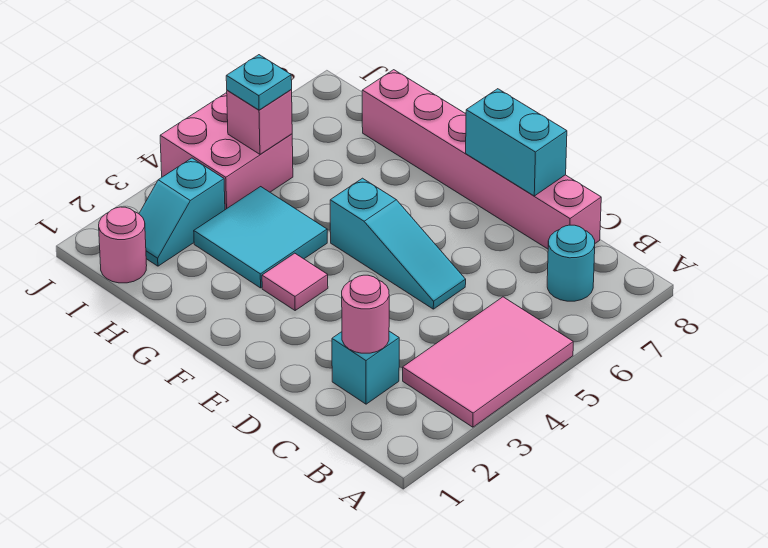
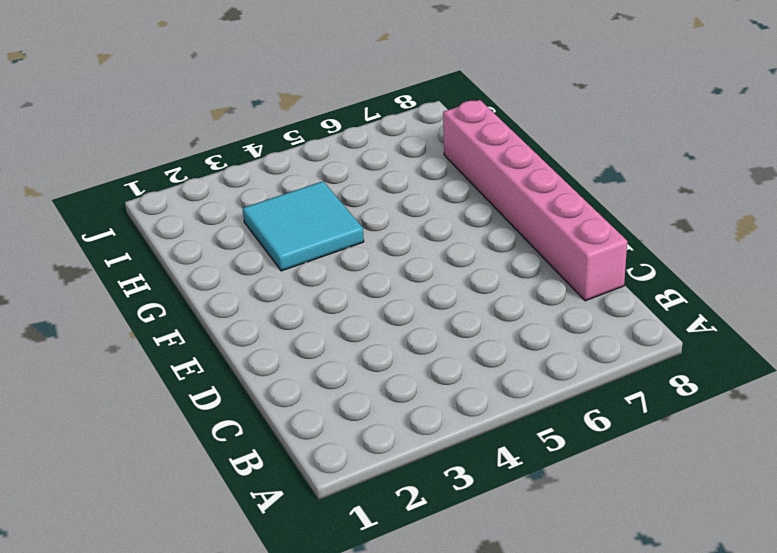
none -> pink tile A3:B5 level 1
none -> cyan round brick B7 level 1
none -> cyan brick C2 level 1

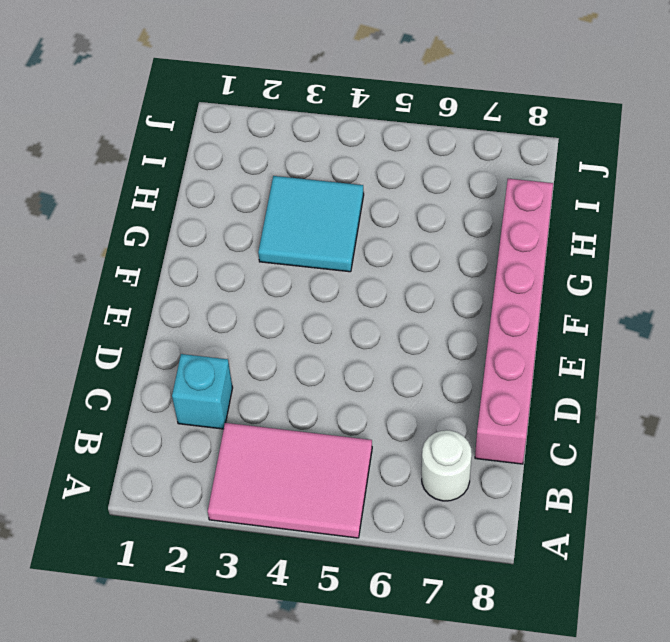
white round brick B7 level 1 -> cyan round brick B7 level 1
none -> cyan slope D5:F5 level 1 top F
none -> pink tile F3 level 1
none -> pink round brick I1 level 1

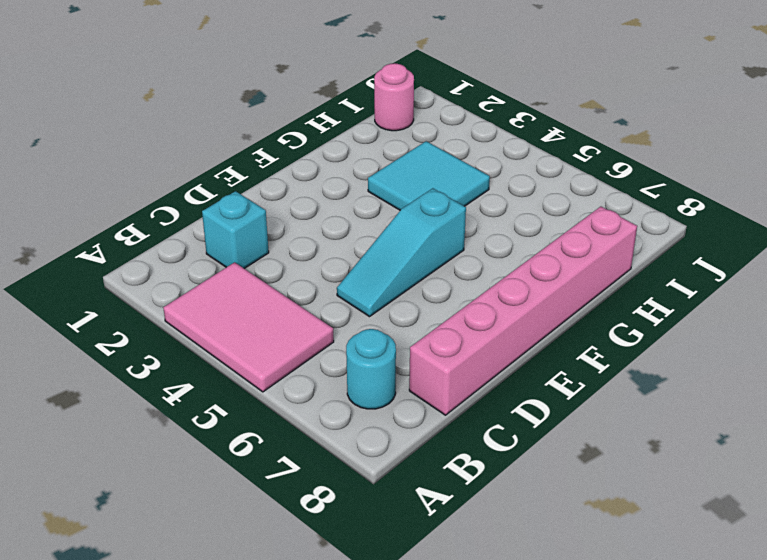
none -> pink tile F3 level 1
none -> cyan slope I2:I3 level 1 top 3
none -> pink brick I4:J5 level 1

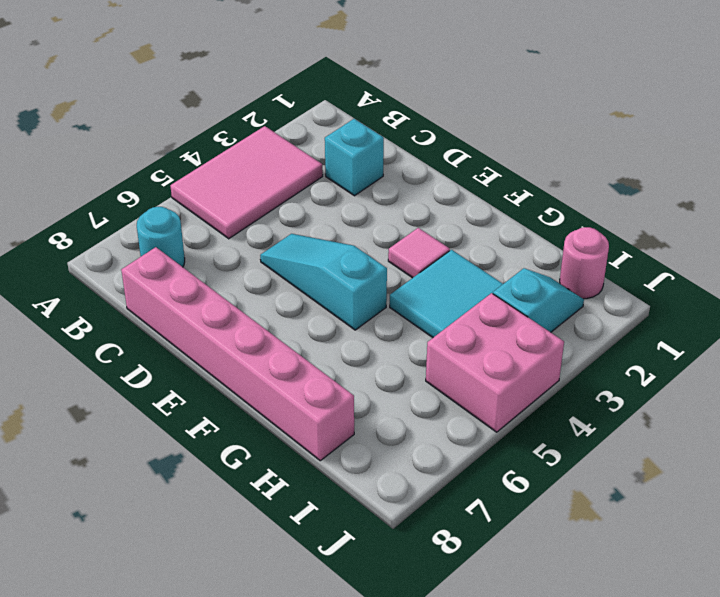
none -> pink round brick C2 level 2
none -> cyan brick D8:E8 level 2
none -> pink brick I5 level 2

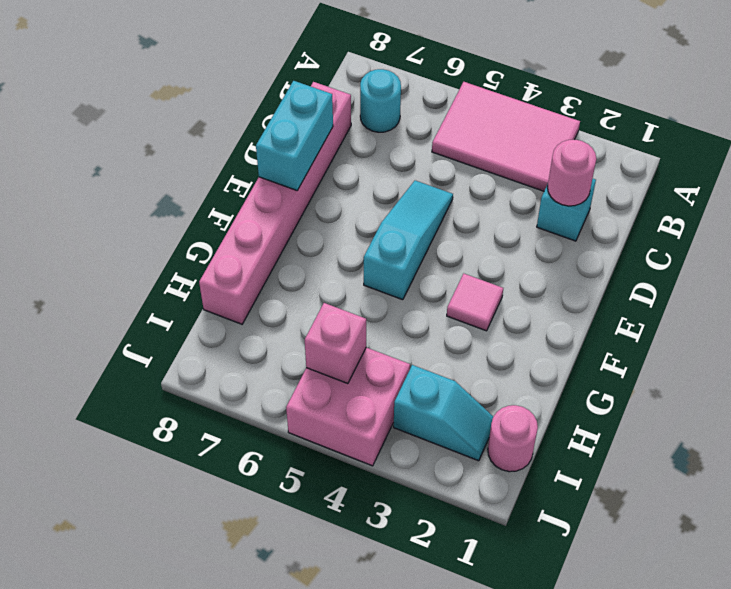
none -> cyan tile G3:H4 level 1
none -> cyan plate I5 level 3

